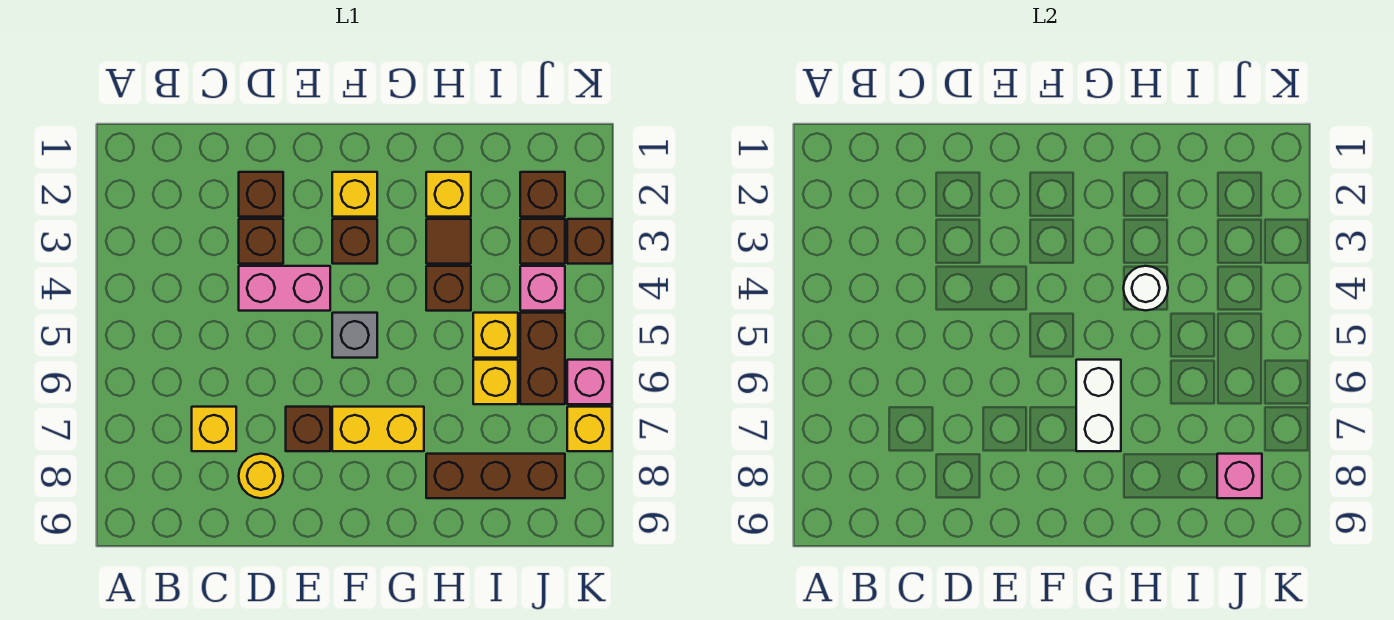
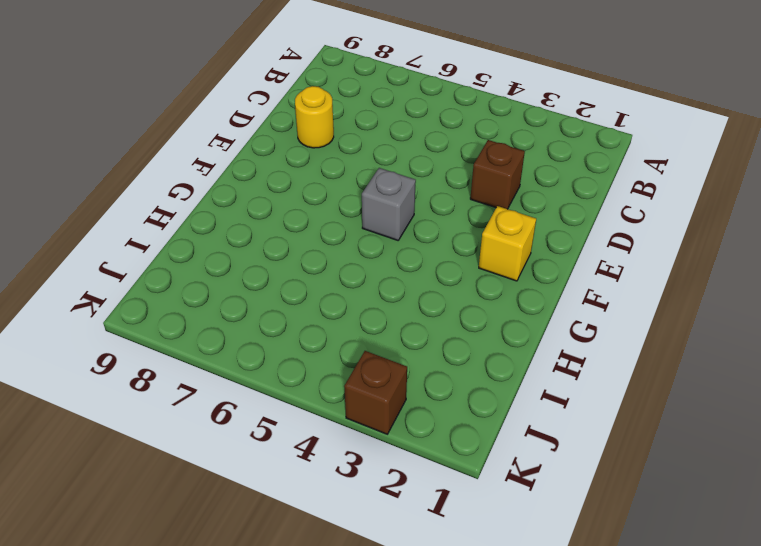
none -> yellow brick C7 level 1
none -> brown brick D2 level 1
none -> pink brick D4:E4 level 1

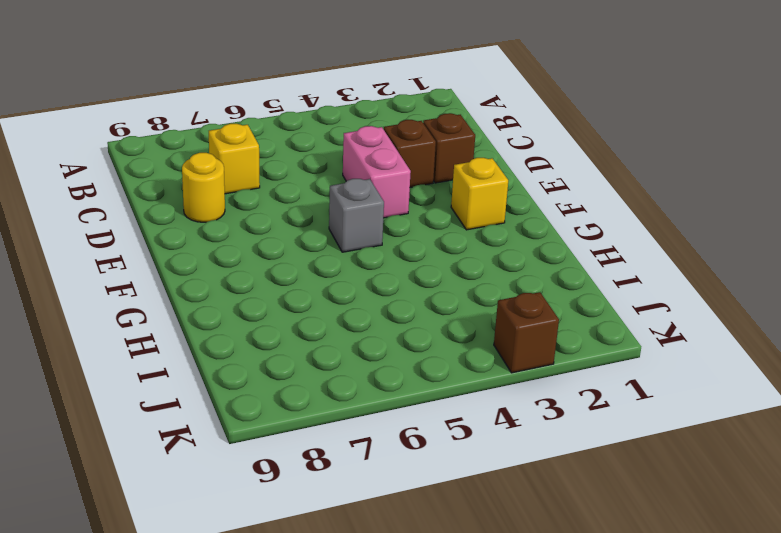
none -> brown brick E7 level 1
none -> brown brick F3 level 1
none -> yellow brick F7:G7 level 1

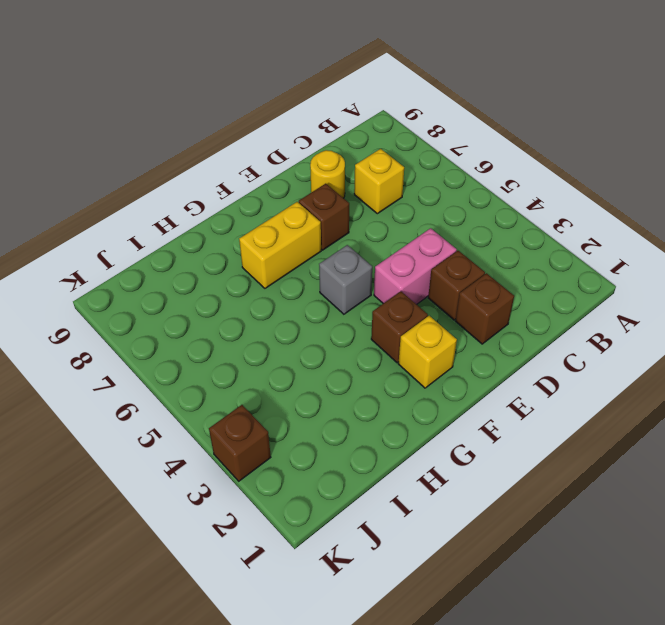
none -> yellow brick H2 level 1
none -> brown tile H3 level 1
none -> brown brick H4 level 1

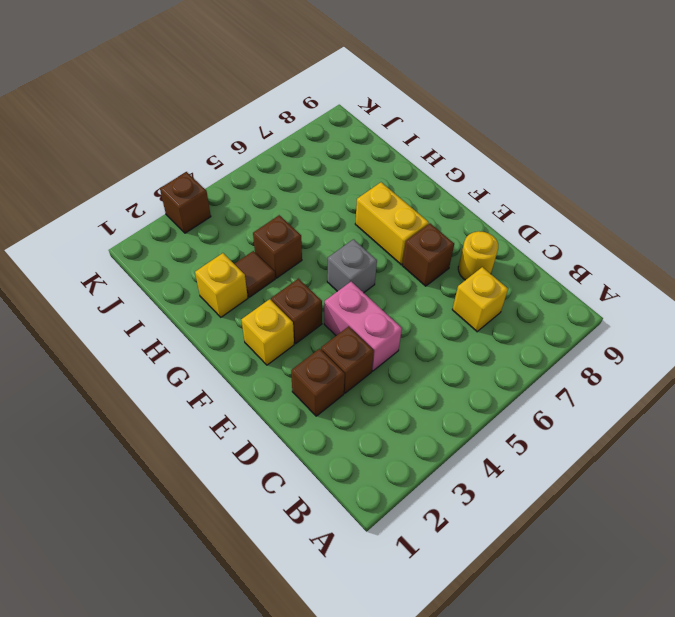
none -> brown brick H8:J8 level 1
none -> yellow brick I5 level 1
none -> yellow brick I6 level 1

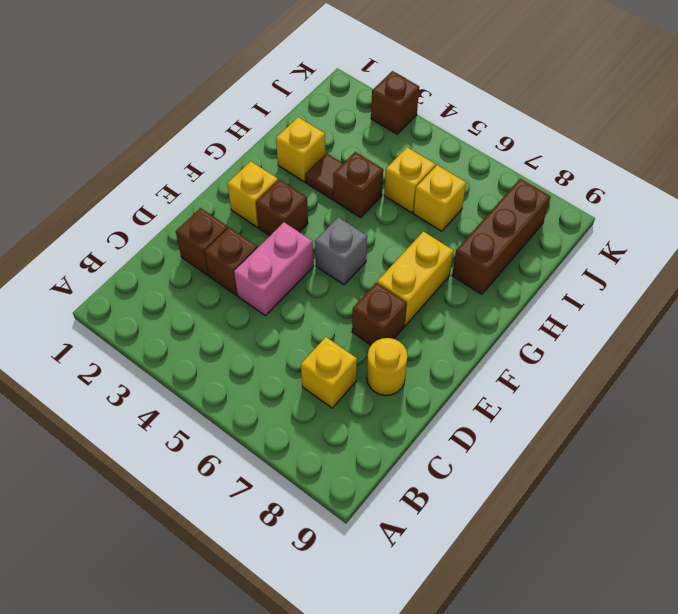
none -> brown brick J2 level 1
none -> brown brick J3 level 1
none -> pink brick J4 level 1

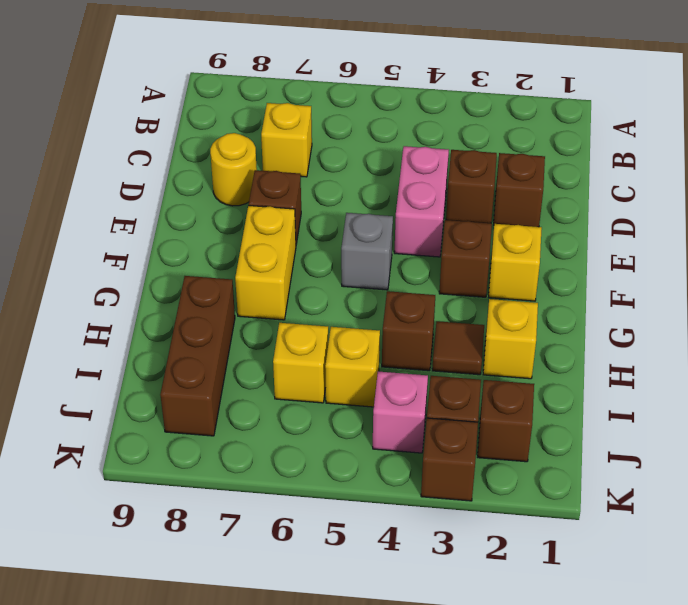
none -> brown brick J5:J6 level 1
none -> pink brick K6 level 1
none -> yellow brick K7 level 1

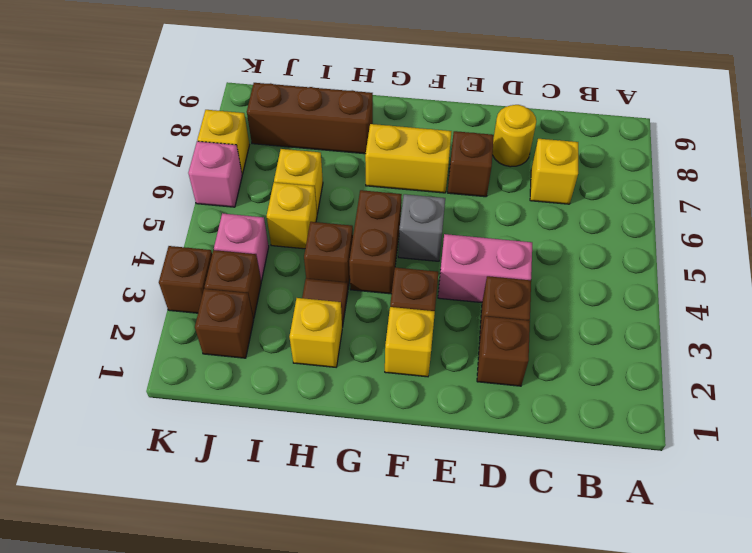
brown brick G4:G5 level 1 -> brown brick J5:J6 level 1
none -> white brick G6:G7 level 2
none -> white round brick H4 level 2
none -> pink brick J8 level 2

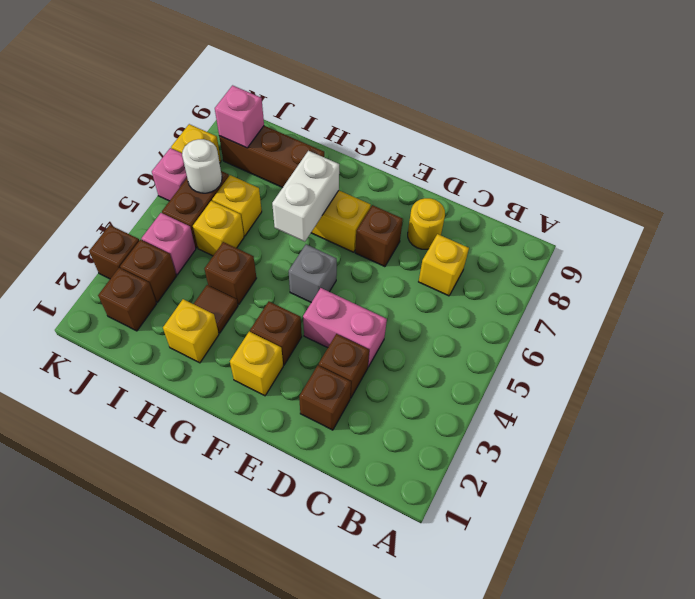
white round brick J6 level 2 -> white round brick H4 level 2

